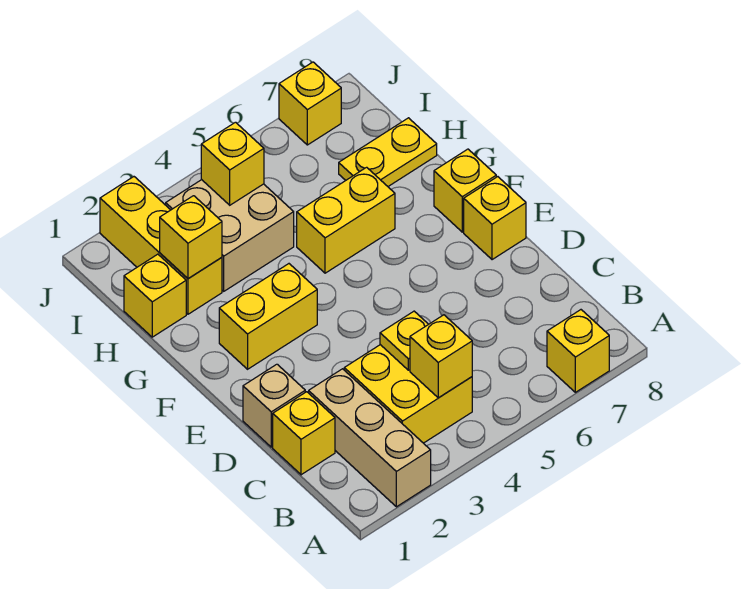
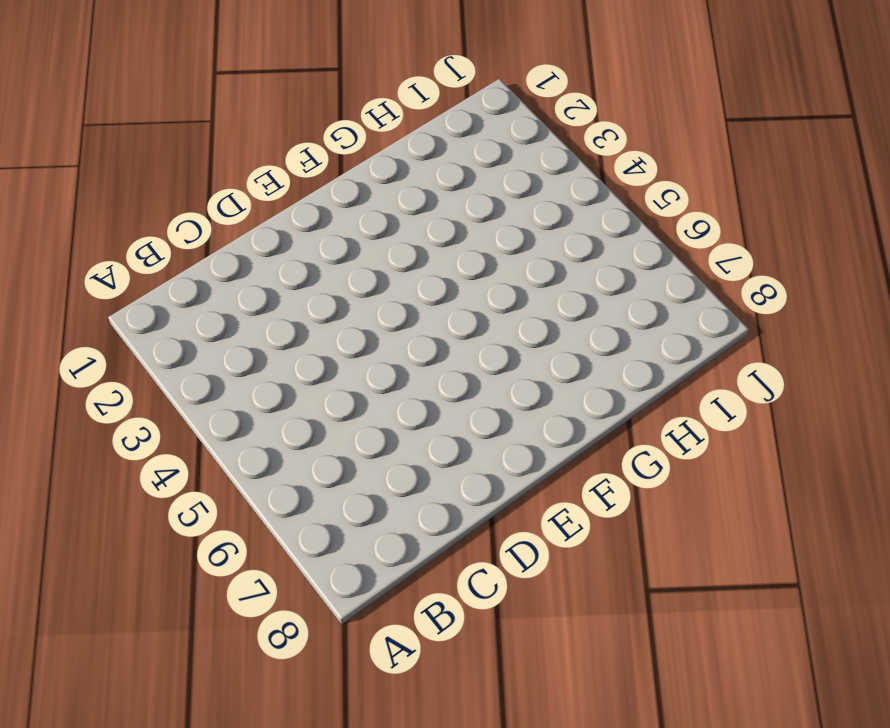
none -> tan brick A2:C2 level 1
none -> yellow brick A7 level 1
none -> yellow brick B3:C4 level 1

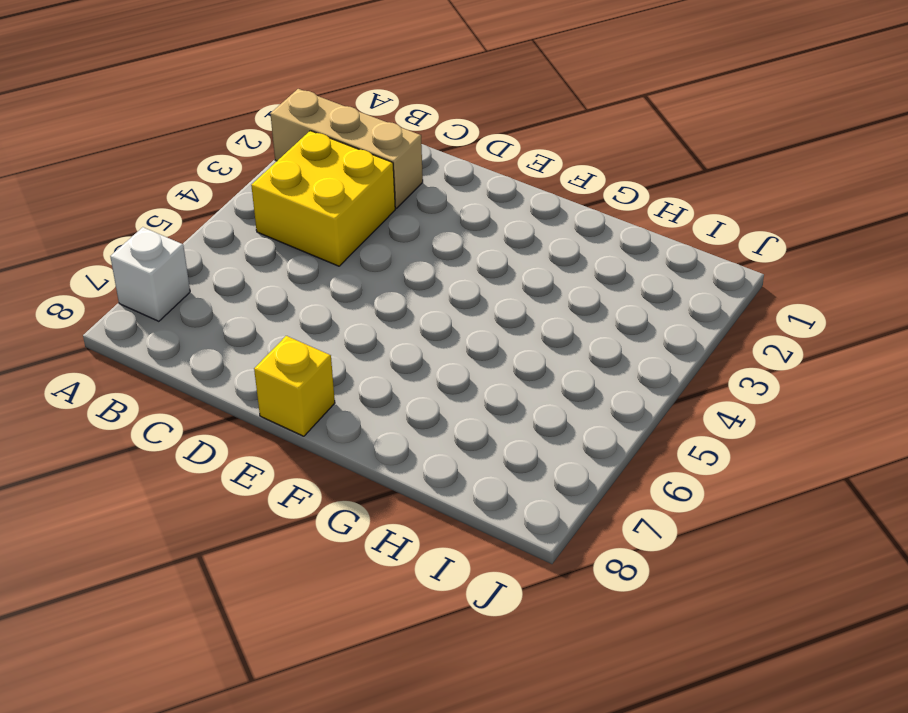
white brick A7 level 1 -> yellow brick A7 level 1
none -> yellow brick C1 level 1
none -> tan brick D1 level 1
none -> yellow brick F2:F3 level 1

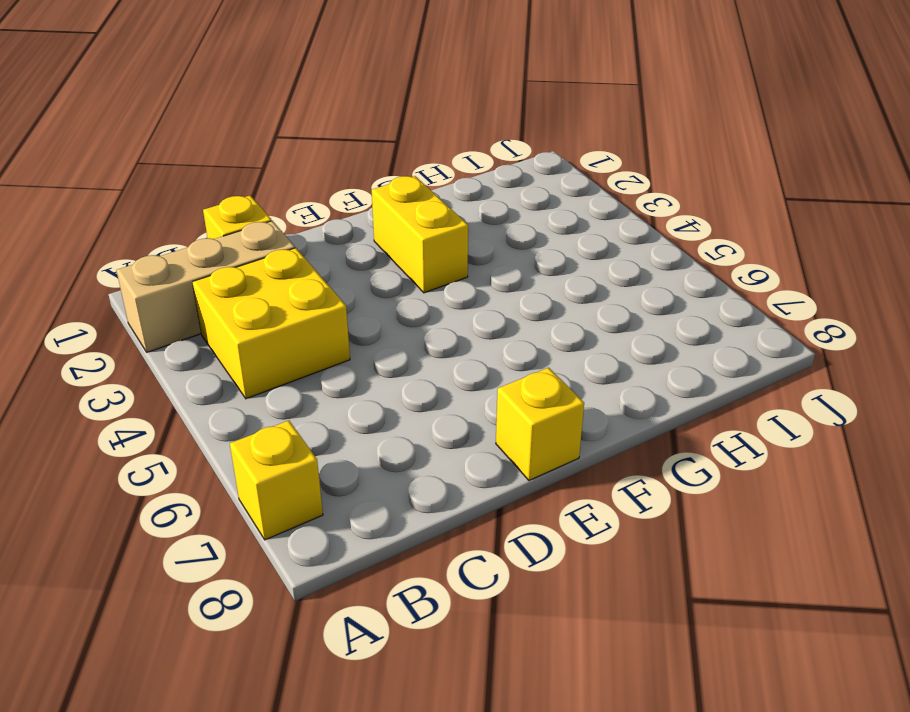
none -> tan brick D1 level 1
none -> yellow brick F8 level 1
none -> yellow brick G5:G6 level 1

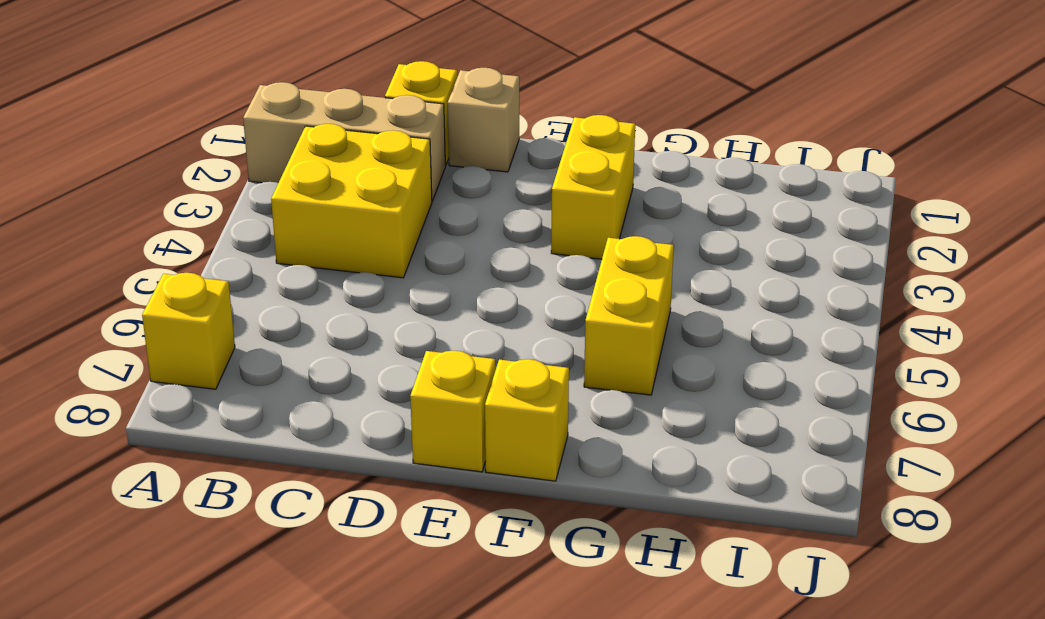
none -> yellow brick H1 level 1
none -> yellow brick H2:J2 level 1
none -> tan brick H3:I4 level 1

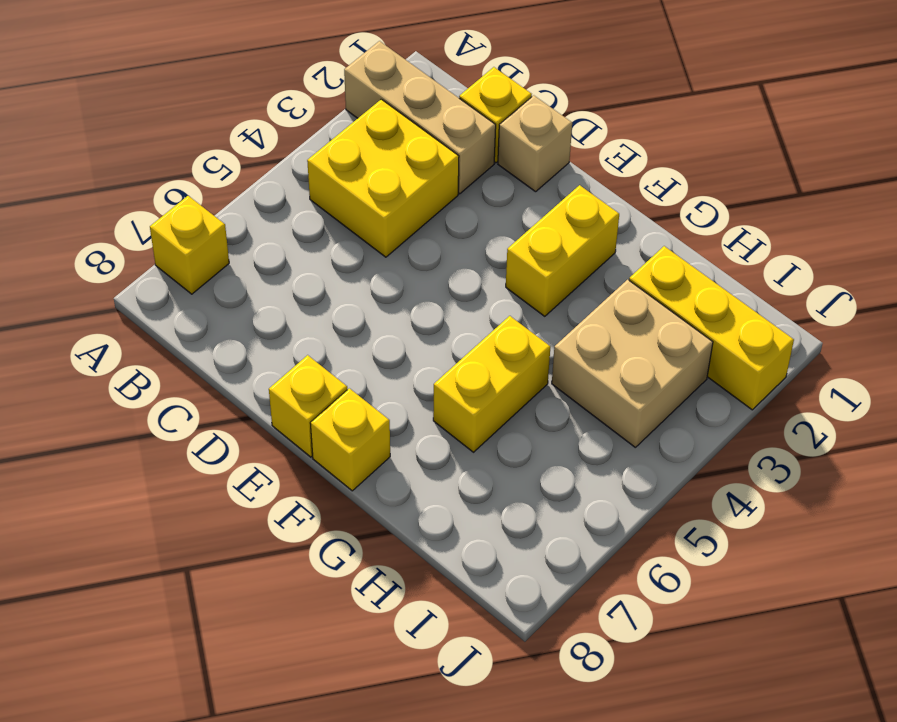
none -> yellow brick H1 level 1
none -> yellow plate H7:H8 level 1
none -> yellow brick J7 level 1

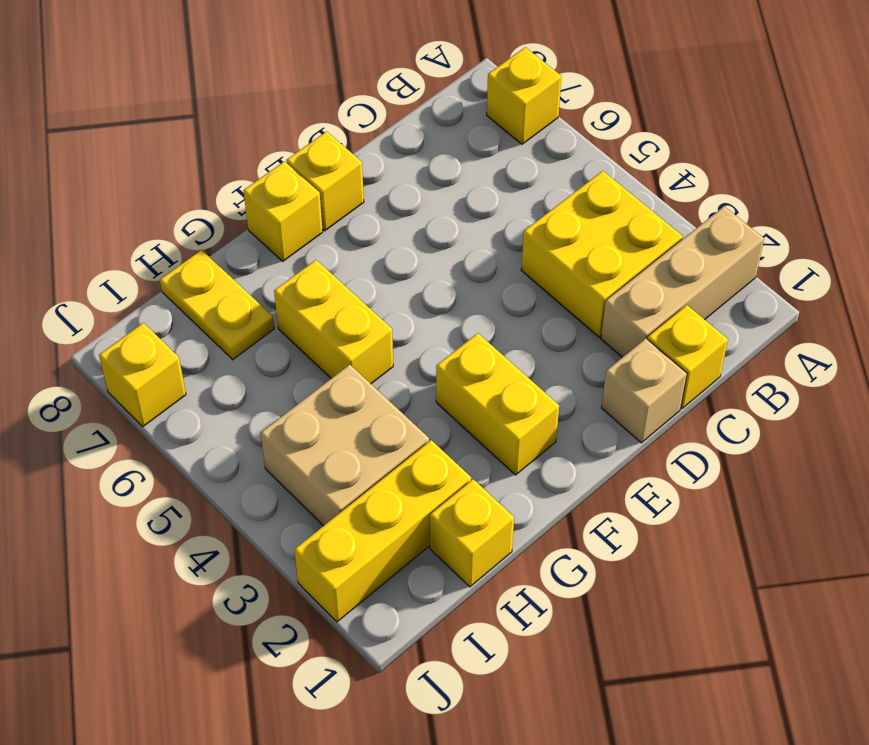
none -> yellow brick B4 level 2
none -> yellow plate C4 level 2
none -> yellow brick H2 level 2

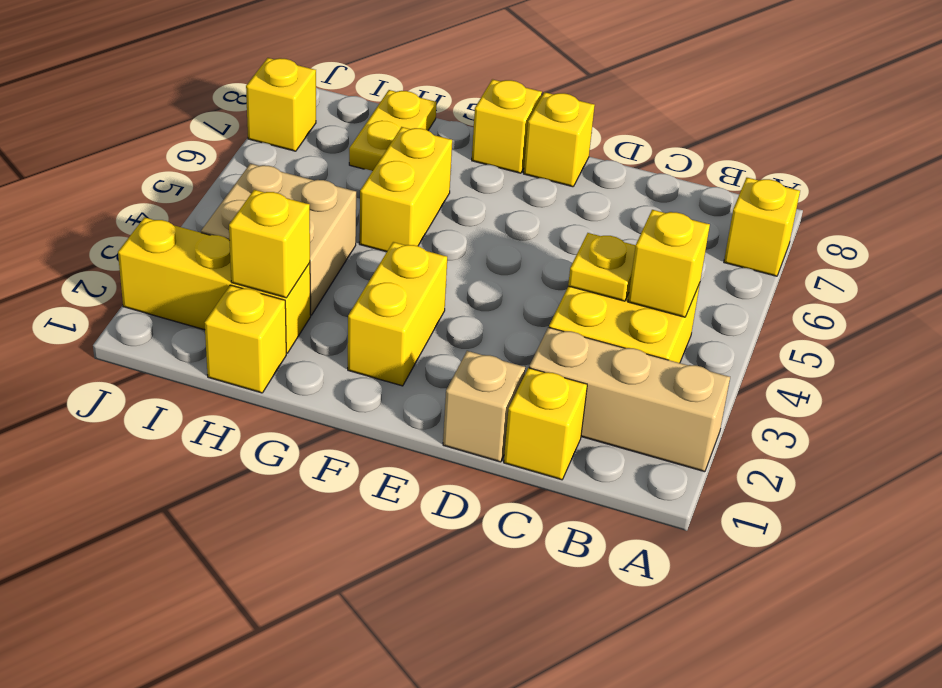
none -> yellow brick I4 level 2

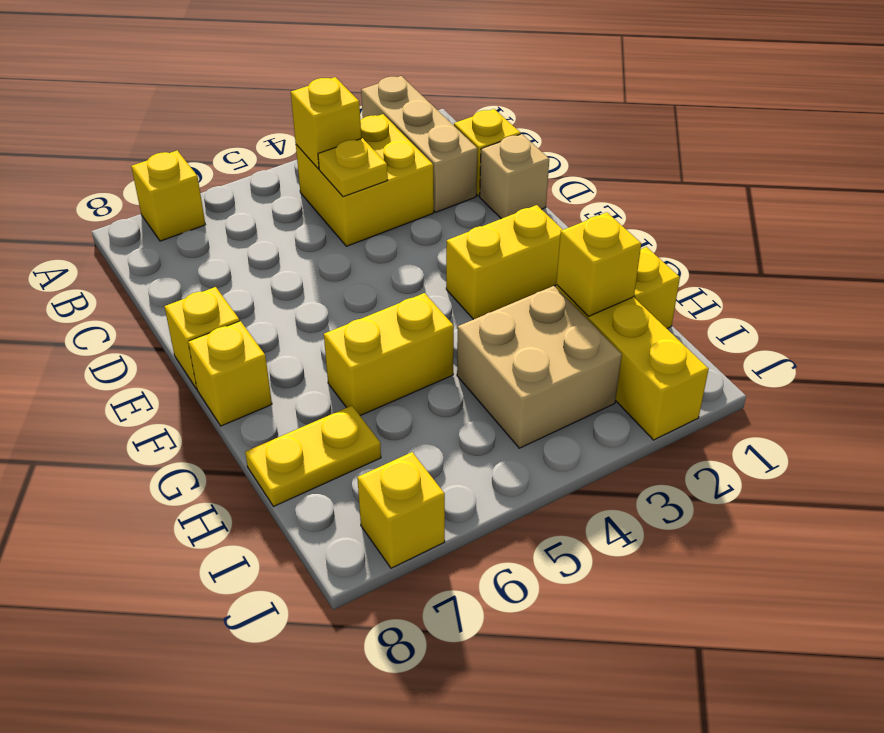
none -> yellow brick I4 level 2

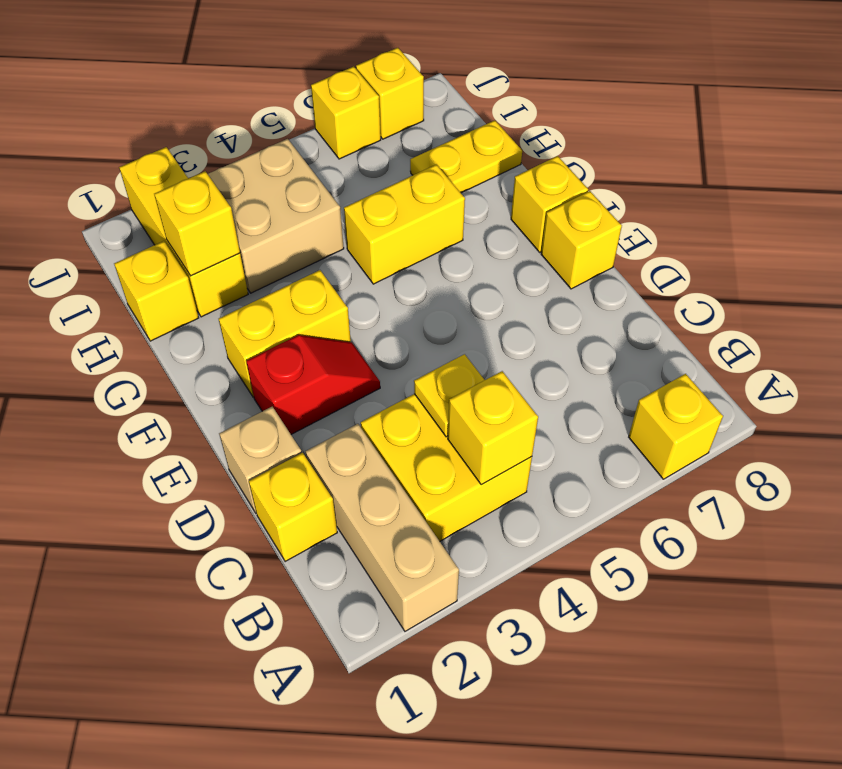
red slope E2:E3 level 1 top 2 -> none
yellow brick J6 level 1 -> yellow brick I4 level 2

